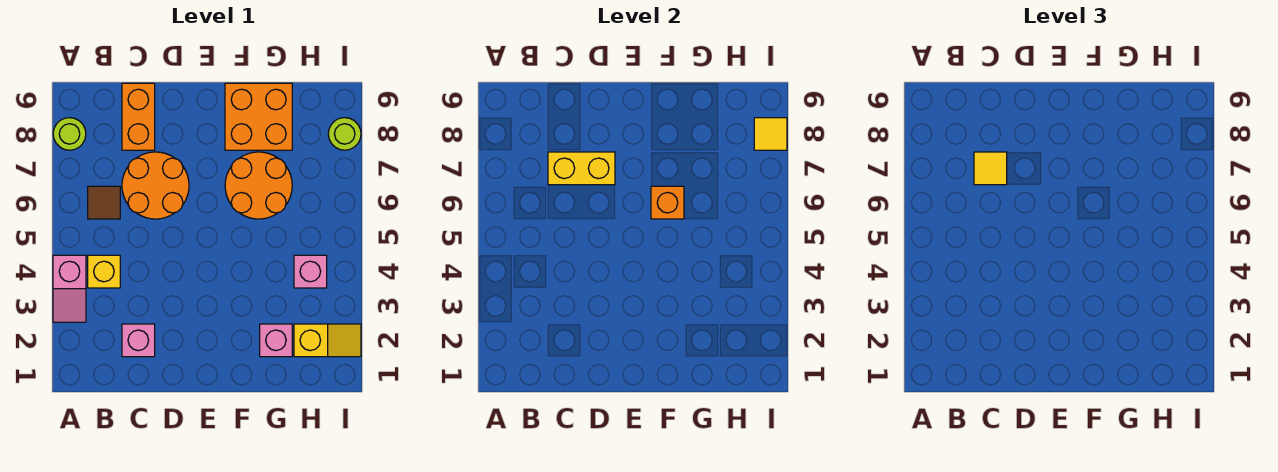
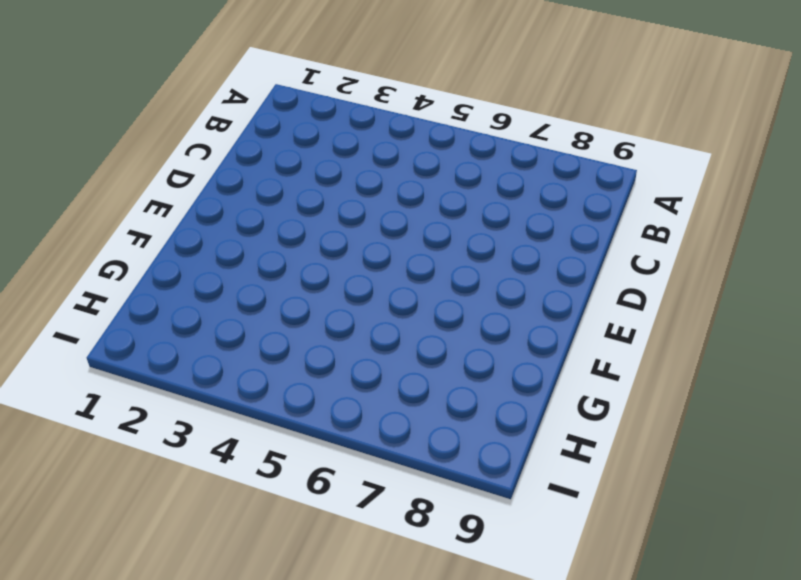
none -> pink slope A3:A4 level 1 top 4
none -> lime round brick A8 level 1
none -> yellow brick B4 level 1

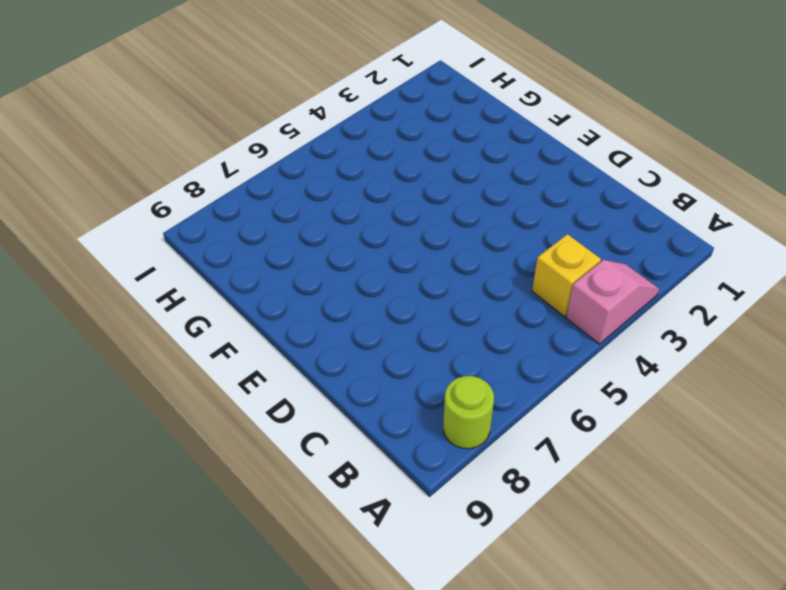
none -> brown tile B6 level 1
none -> pink brick C2 level 1
none -> orange round brick C6:D7 level 1

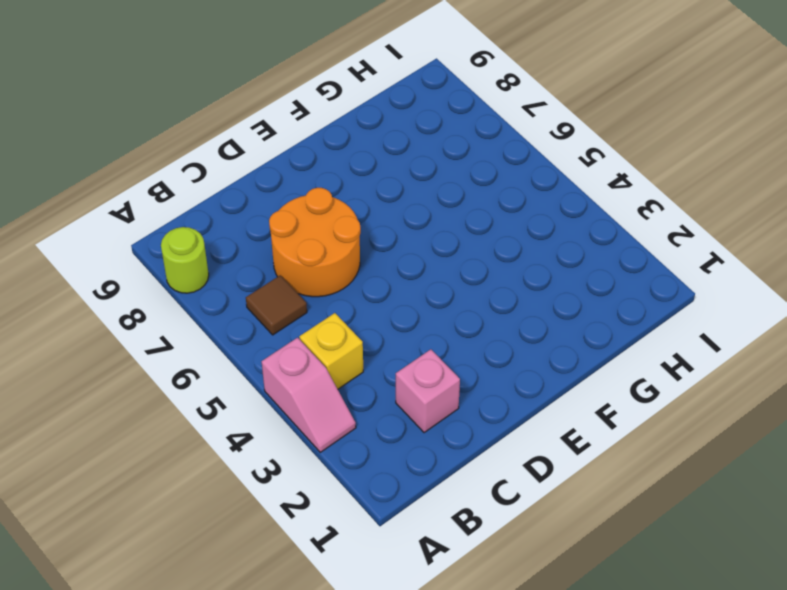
none -> orange brick C8:C9 level 1
none -> orange round brick F6:G7 level 1
none -> orange brick F8:G9 level 1

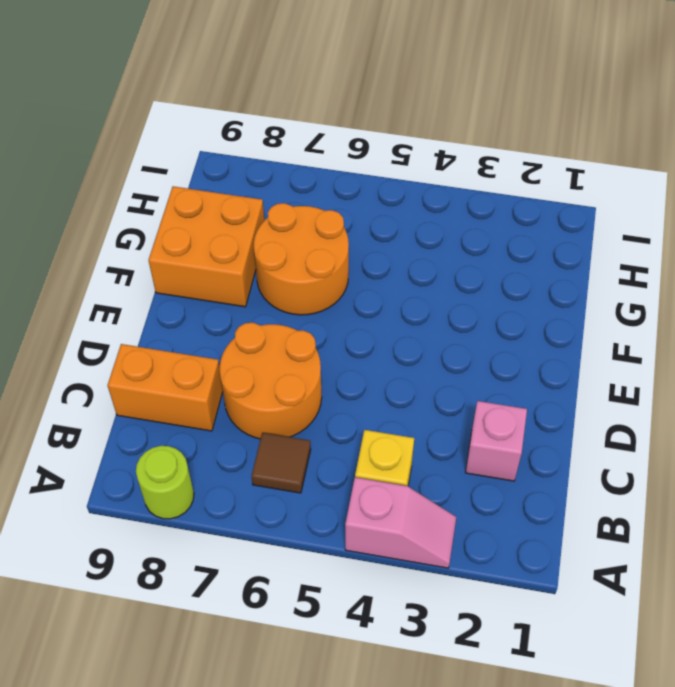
none -> pink brick G2 level 1
none -> yellow slope H2:I2 level 1 top H
none -> pink brick H4 level 1

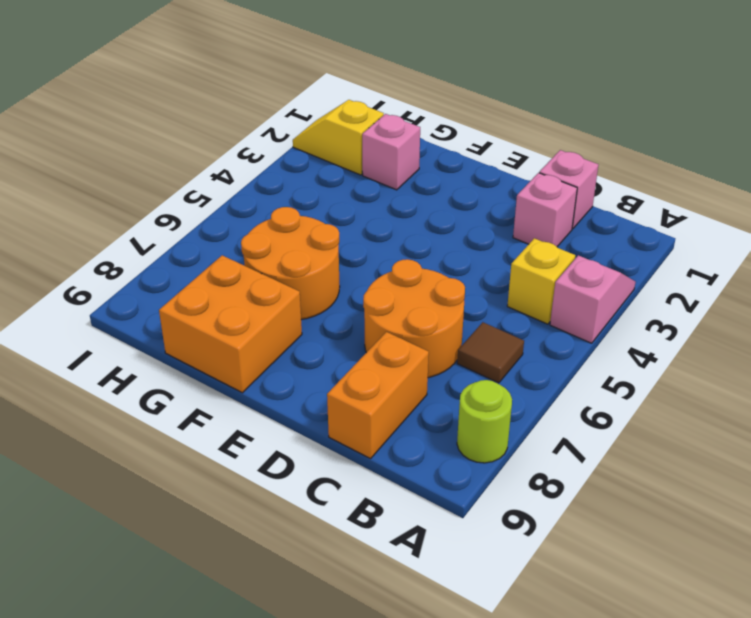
pink brick C1 level 1 -> pink brick H4 level 1
none -> lime round brick I8 level 1
none -> yellow brick C7:D7 level 2
none -> orange brick F6 level 2

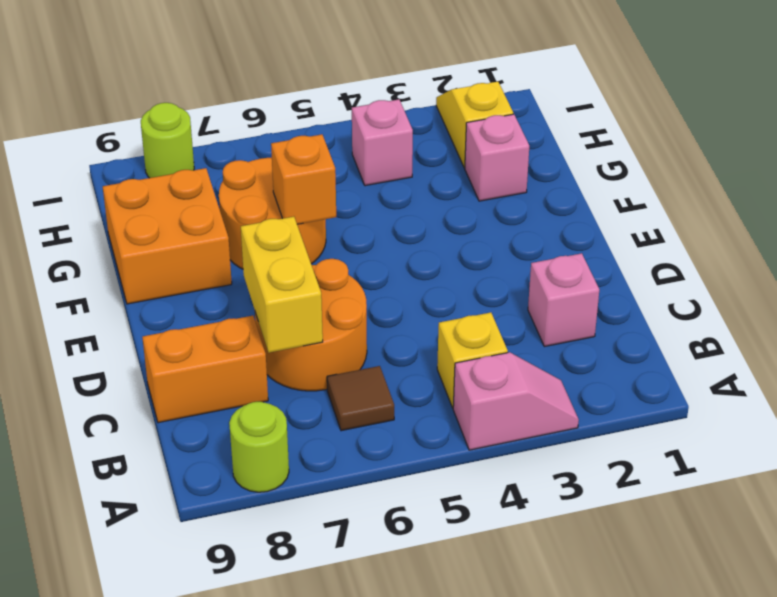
none -> yellow tile I8 level 2
none -> yellow tile C7 level 3

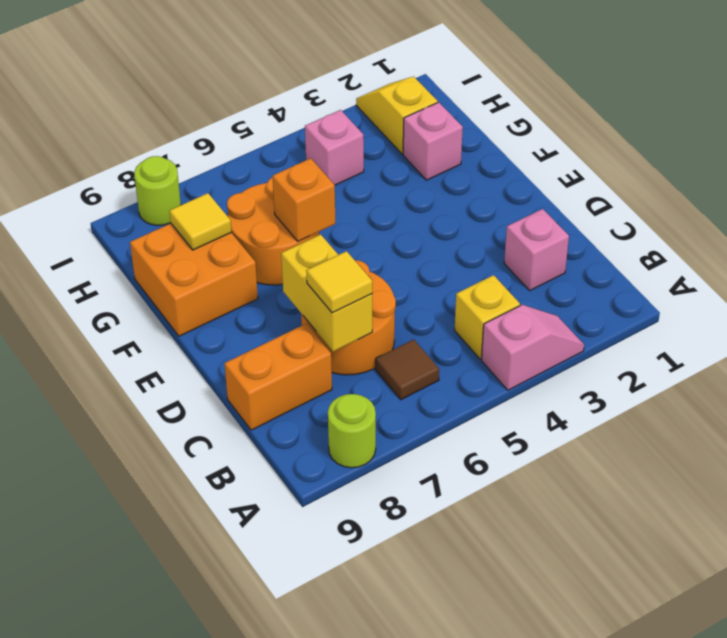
yellow tile G8 level 2 -> yellow tile I8 level 2

